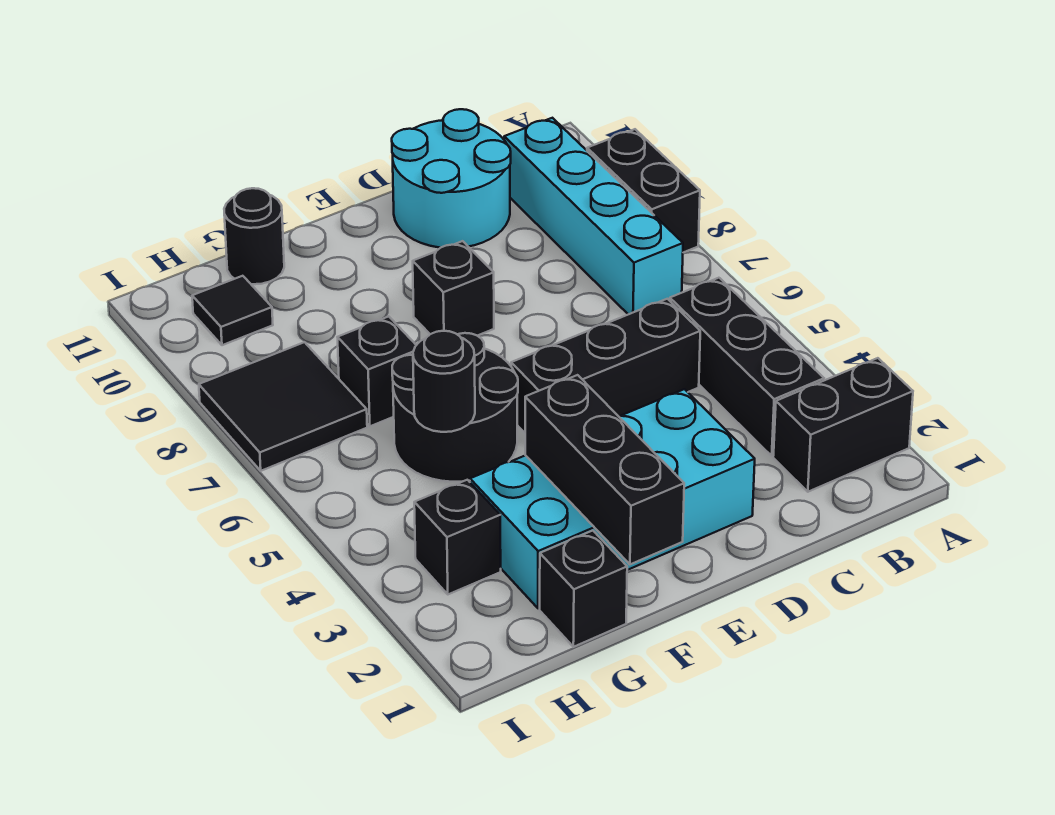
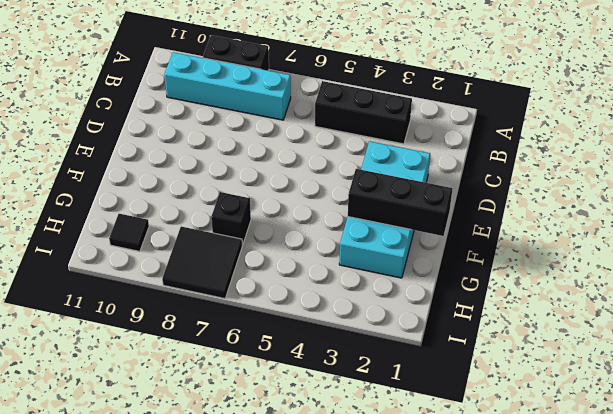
none -> black brick A2:B2 level 1
none -> black brick C5:E5 level 1
none -> cyan round brick C10:D11 level 1

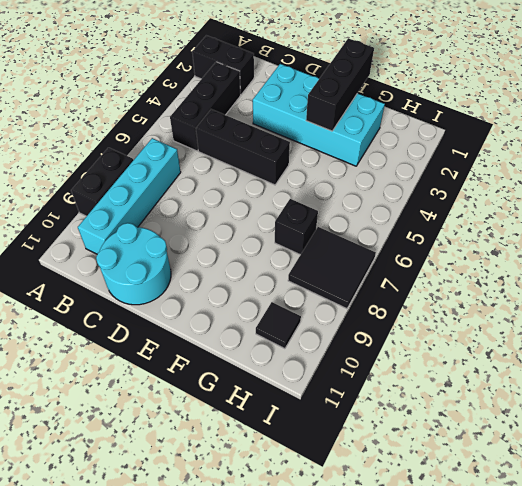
none -> black brick E8 level 1
none -> black round brick F5:G6 level 1
none -> black brick G1 level 1

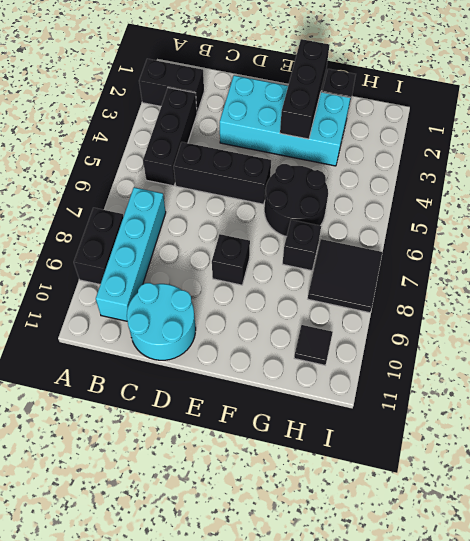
none -> black round brick G11 level 1
none -> black brick H3 level 1
none -> black round brick G5 level 2

